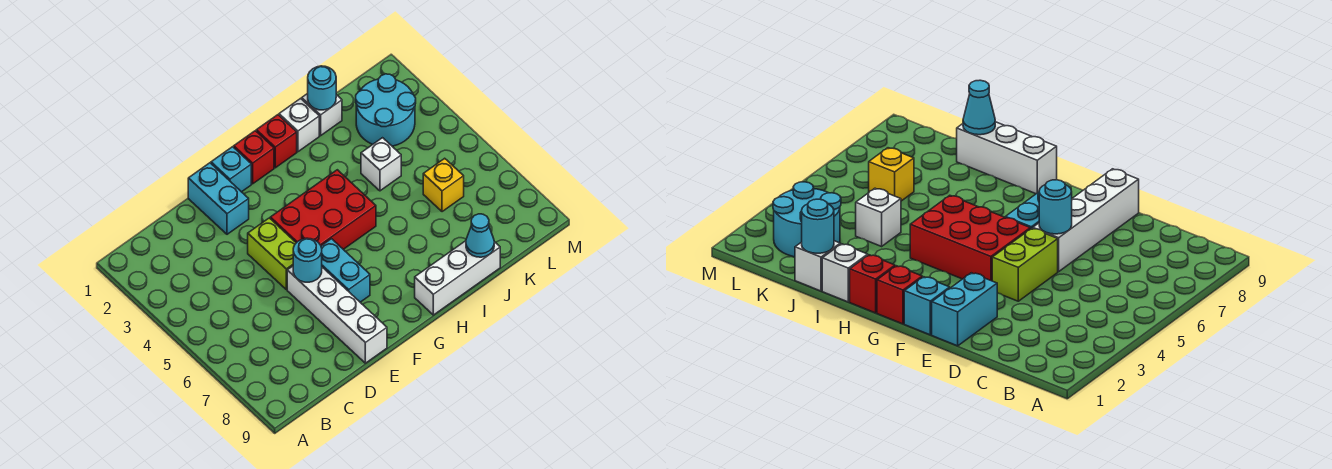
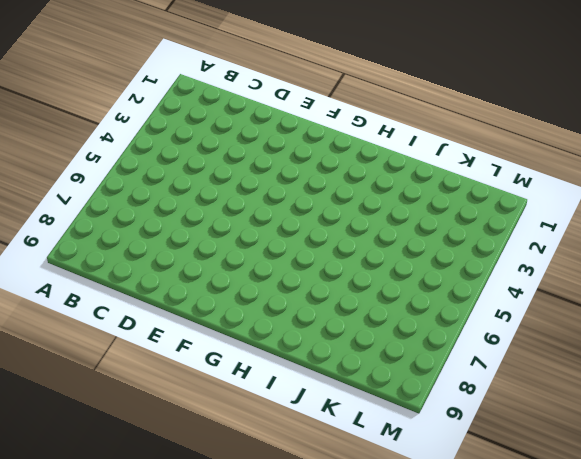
none -> cyan brick E1:E2 level 1
none -> lime brick E4:E5 level 1
none -> white brick E6:E9 level 1

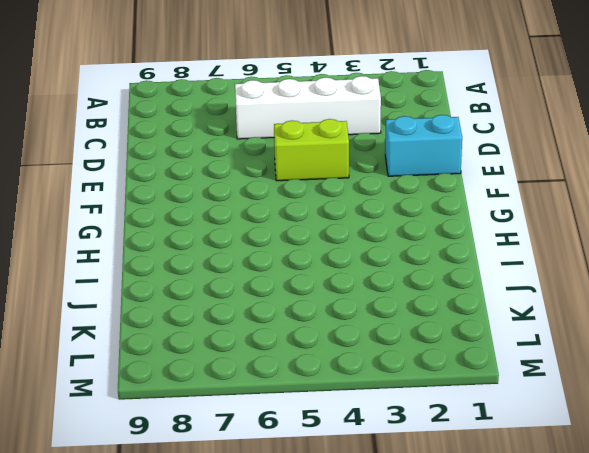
white brick C3:C6 level 1 -> white brick E6:E9 level 1
none -> cyan brick F1 level 1
none -> red brick F4:H5 level 1
none -> cyan brick F6:F7 level 1

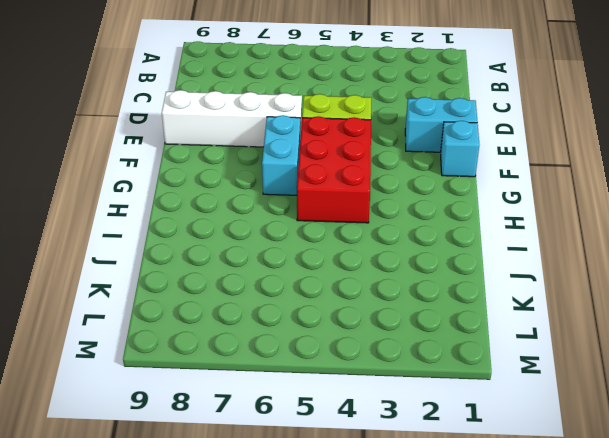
cyan brick F6:G6 level 1 -> cyan brick F6:F7 level 1
none -> red brick G1 level 1
none -> red brick H1 level 1
none -> white brick H9:J9 level 1

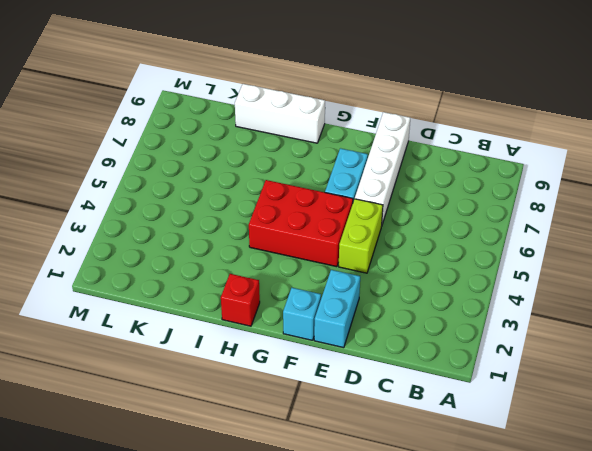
none -> red brick G1 level 1
none -> white brick I1 level 1
none -> white brick J1 level 1

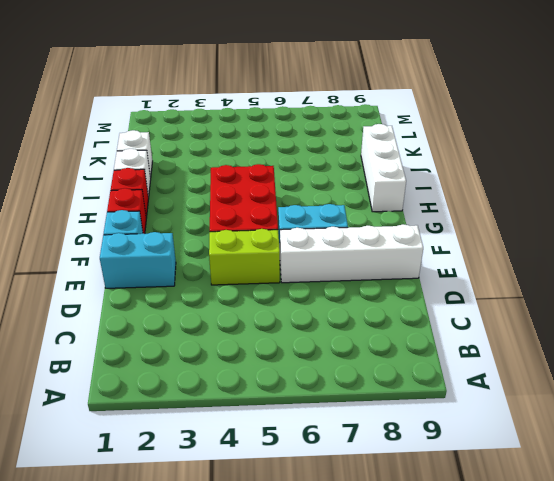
none -> white brick J4 level 1
none -> cyan round brick K2:L3 level 1
none -> yellow brick K6 level 1

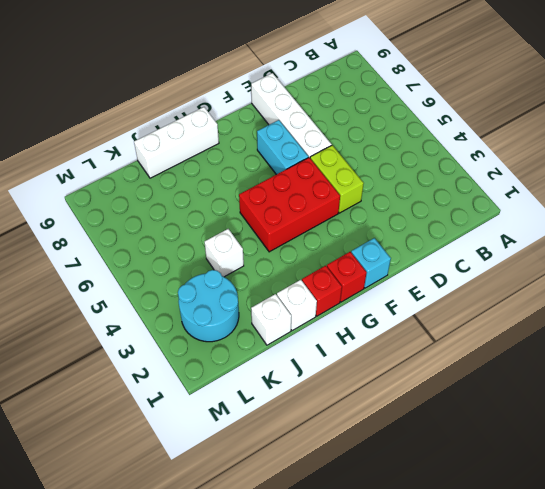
none -> cyan brick E1:E2 level 1
none -> yellow brick K6 level 1
none -> cyan round brick E6 level 2

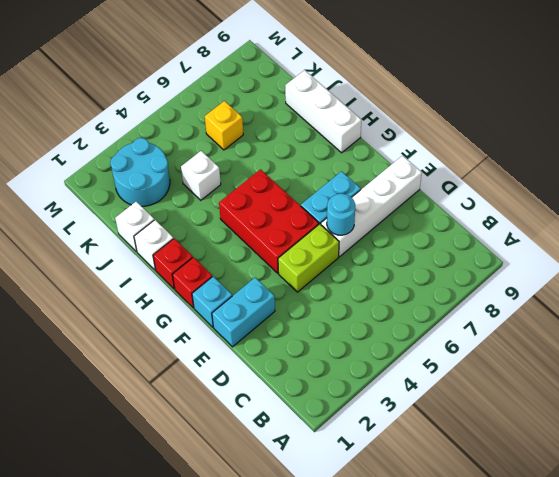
none -> cyan round brick J1 level 2
none -> cyan cone J9 level 2

